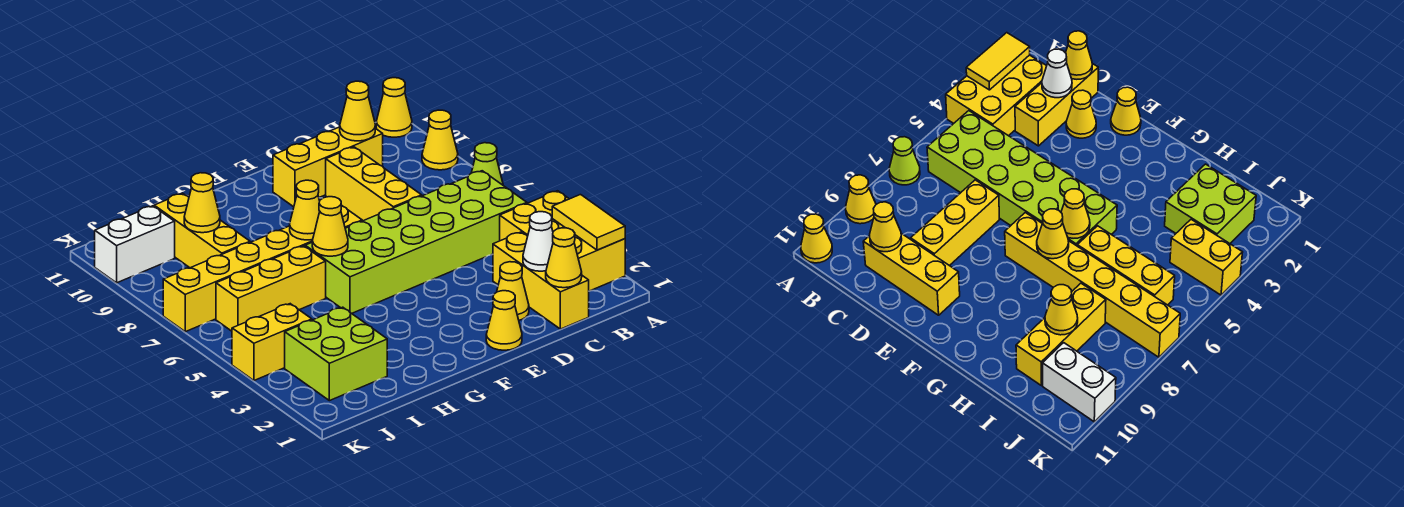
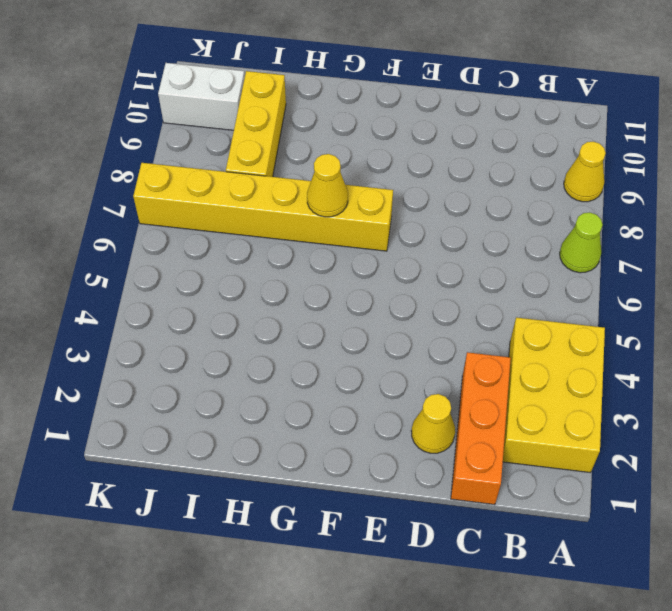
orange brick C1:C3 level 1 -> yellow brick C1:C3 level 1
none -> yellow cone A11 level 1
none -> lime brick B5:G6 level 1
none -> yellow brick C10:E10 level 1

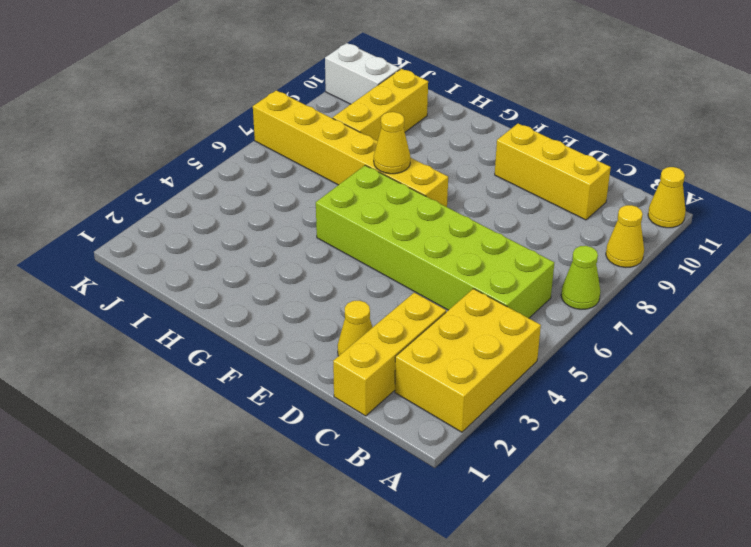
none -> yellow brick D7:D9 level 1
none -> yellow cone E1 level 1
none -> yellow brick H6:J6 level 1

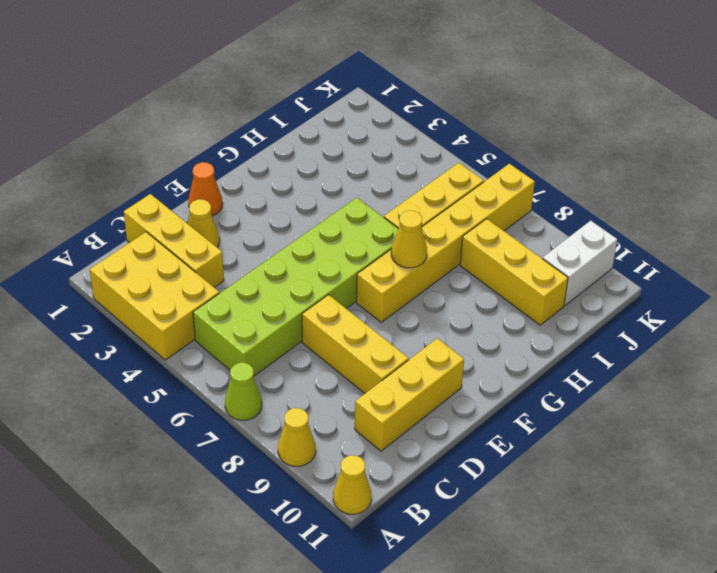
orange cone E1 level 1 -> yellow cone E1 level 1
none -> lime brick I2:J3 level 1
none -> yellow brick J4:K4 level 1
none -> yellow tile A2:A3 level 2

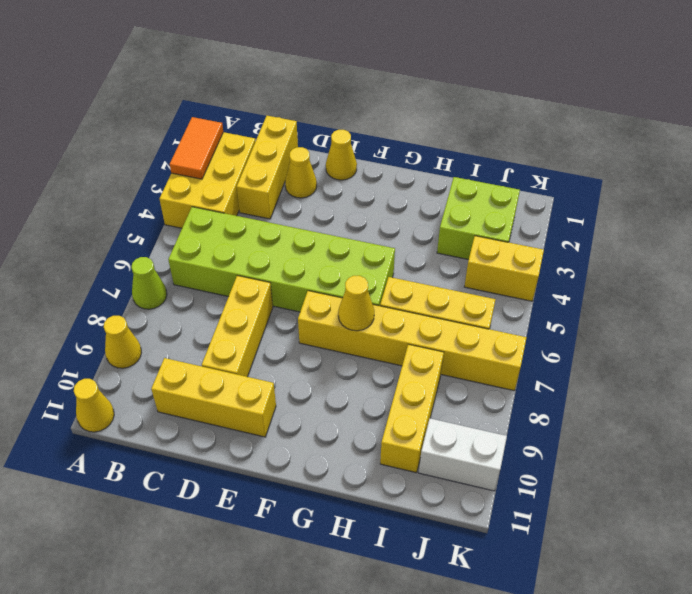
orange tile A2:A3 level 2 -> yellow tile A2:A3 level 2
none -> yellow cone C1 level 2
none -> white cone C2 level 2
none -> yellow cone C10 level 2

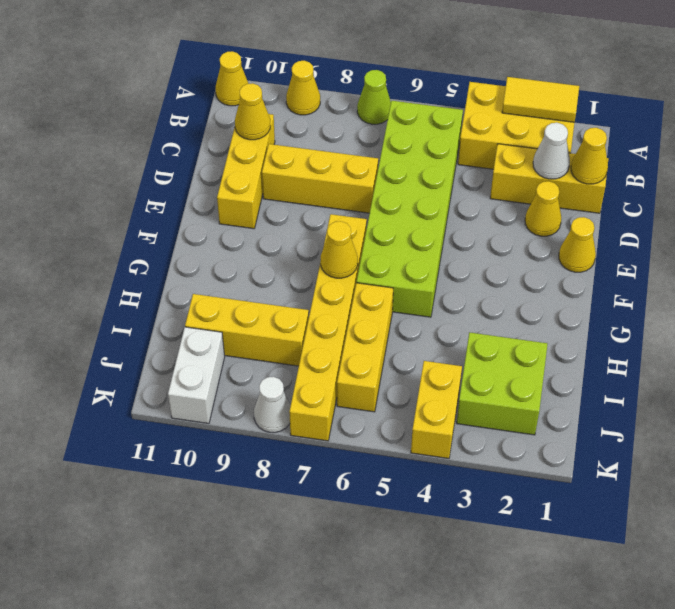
white cone K8 level 1 -> none
none -> yellow cone G6 level 2
none -> yellow cone I9 level 2

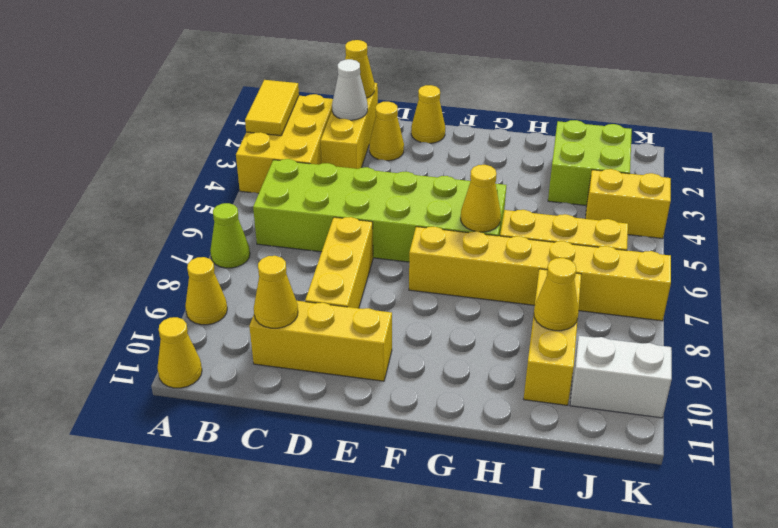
none -> yellow cone G7 level 2

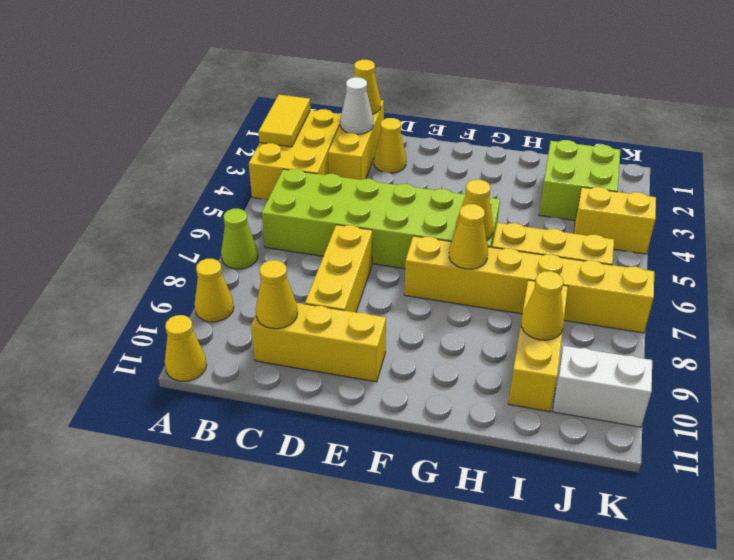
none -> yellow cone E1 level 1

